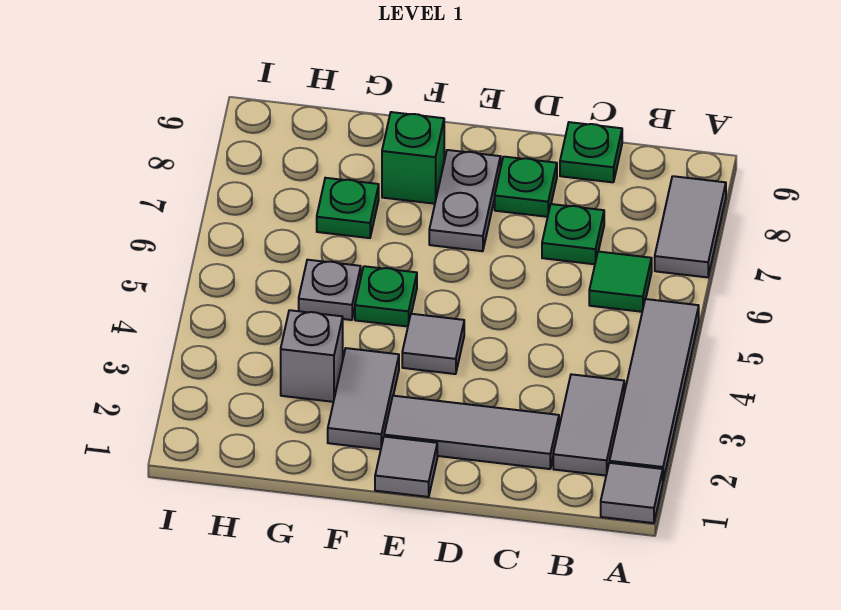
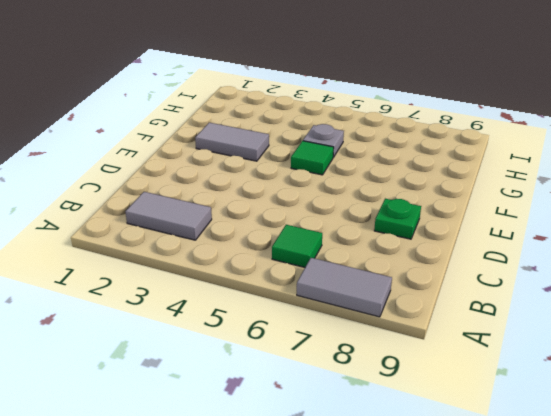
green tile F5 level 1 -> green plate F5 level 1
none -> grey tile A1 level 1
none -> grey tile A2:A5 level 1
none -> grey tile C2:E2 level 1

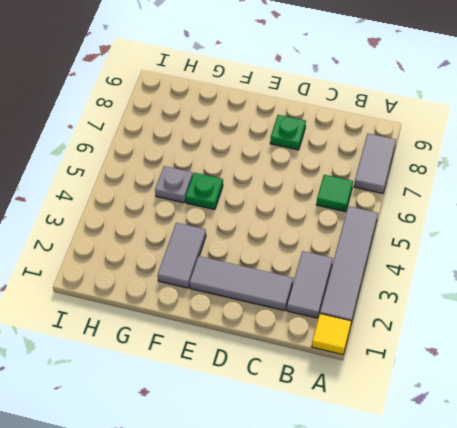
yellow tile A1 level 1 -> grey tile A1 level 1
none -> green plate C7 level 1
none -> green plate C9 level 1
none -> grey tile E1 level 1

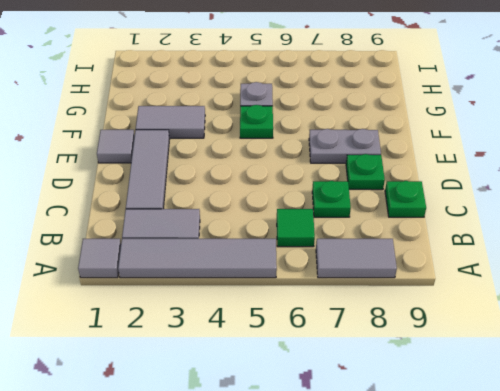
none -> grey tile E4 level 1
none -> green brick F8 level 1
none -> grey brick G3 level 1

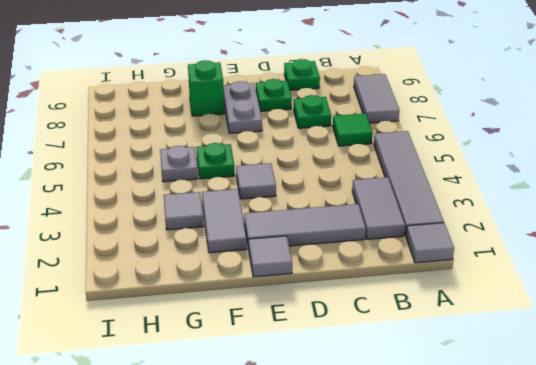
grey tile G3 level 1 -> grey brick G3 level 1
none -> green plate G7 level 1

